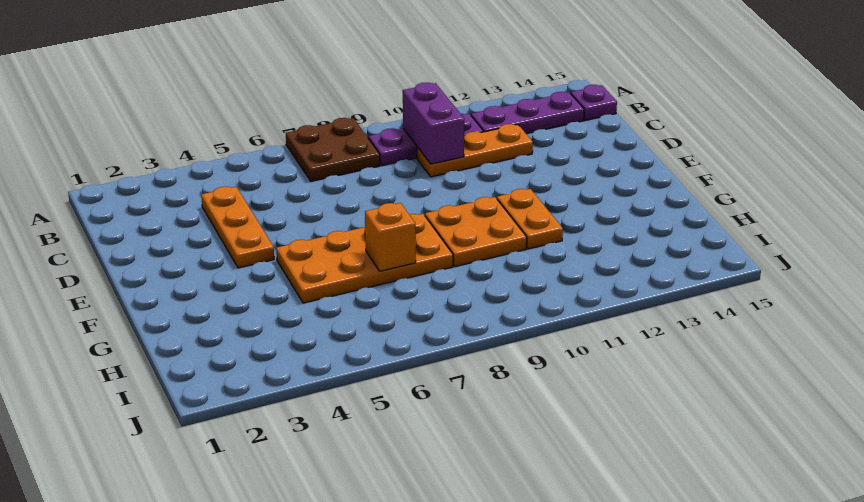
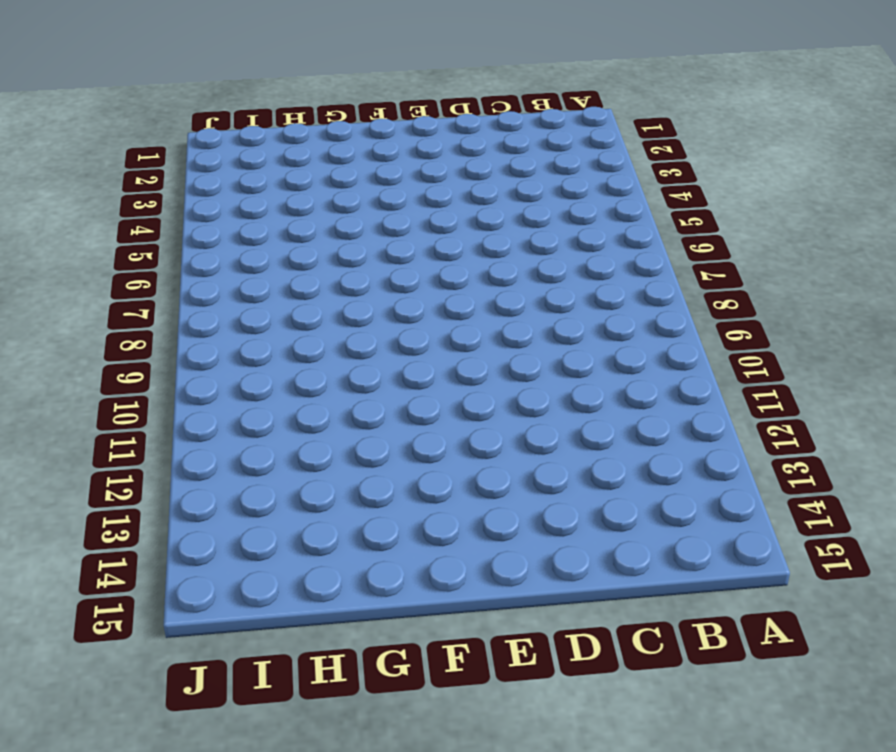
none -> brown plate A7:B8 level 1
none -> purple plate B9:B11 level 1

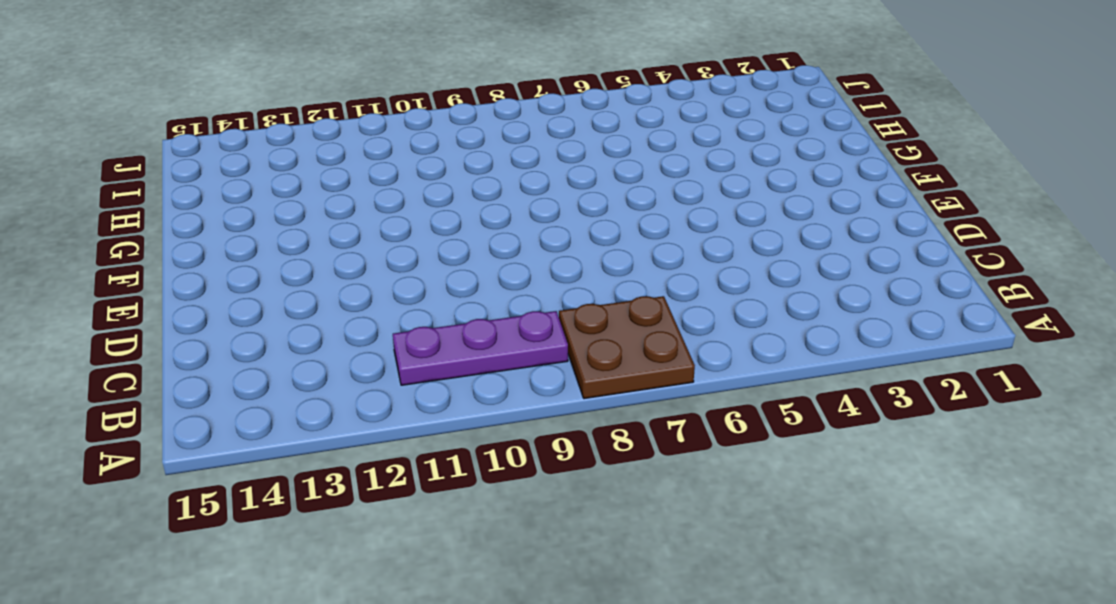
none -> purple plate B12:B14 level 1
none -> purple plate B15 level 1

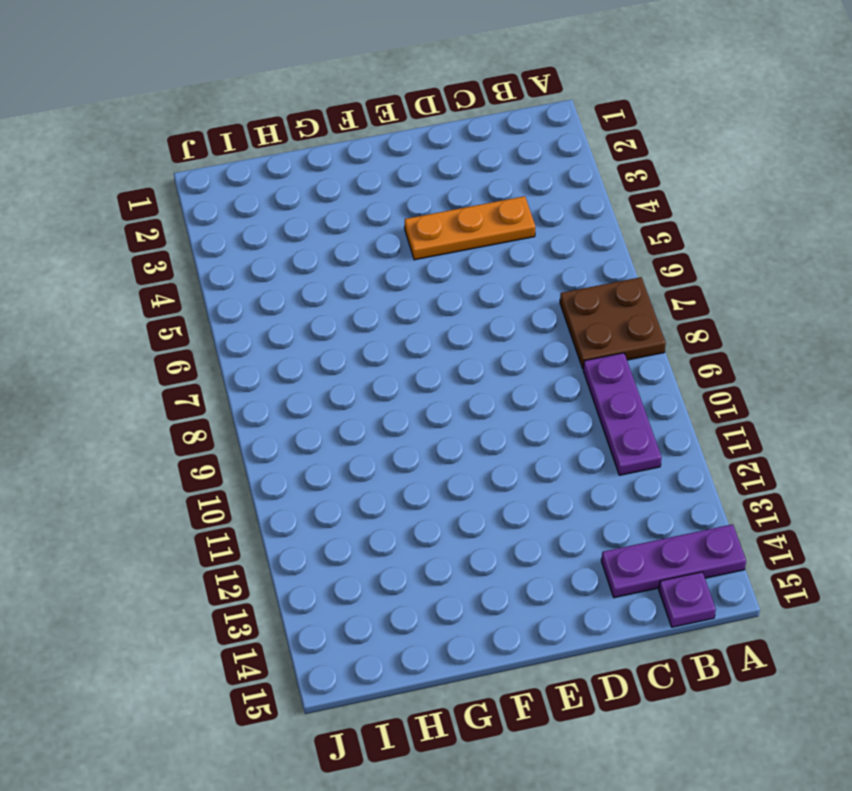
purple plate A14:C14 level 1 -> purple plate B12:B14 level 1
none -> orange plate C10:C12 level 1
none -> orange plate F5:G8 level 1

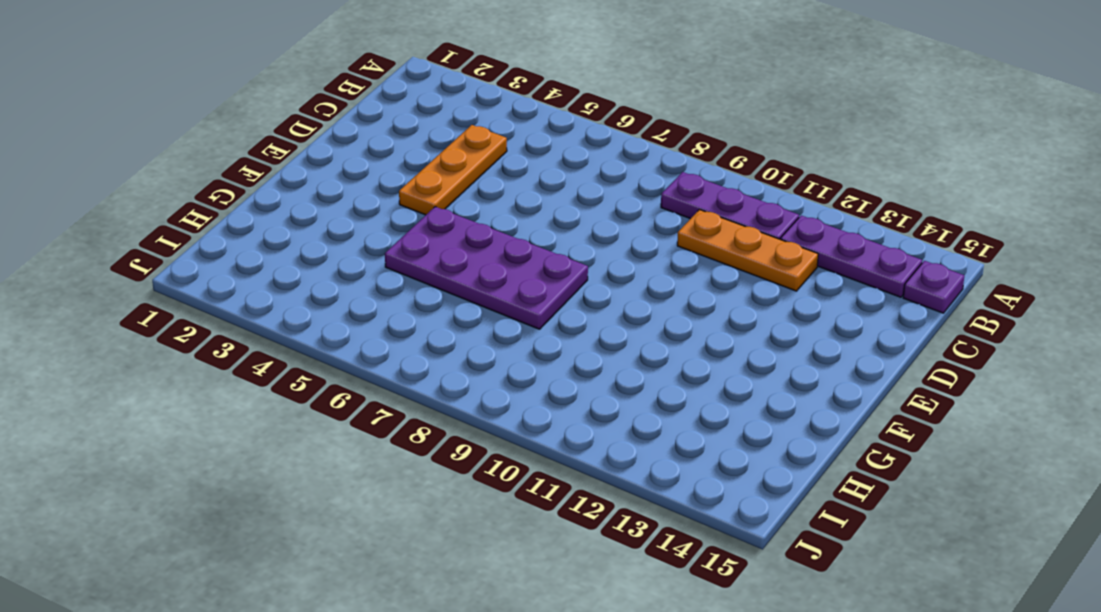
purple plate F5:G8 level 1 -> orange plate F5:G8 level 1
none -> brown plate A7:B8 level 1
none -> orange plate F9:G10 level 1

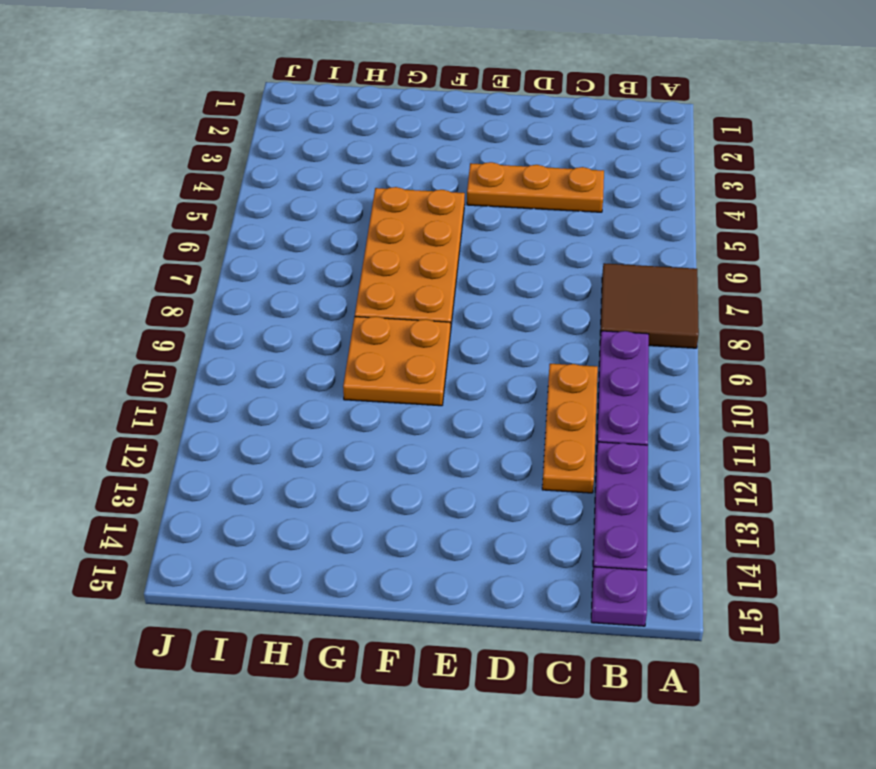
brown tile A7:B8 level 1 -> brown plate A7:B8 level 1
none -> orange plate F11:G11 level 1
none -> purple brick B10:C10 level 2

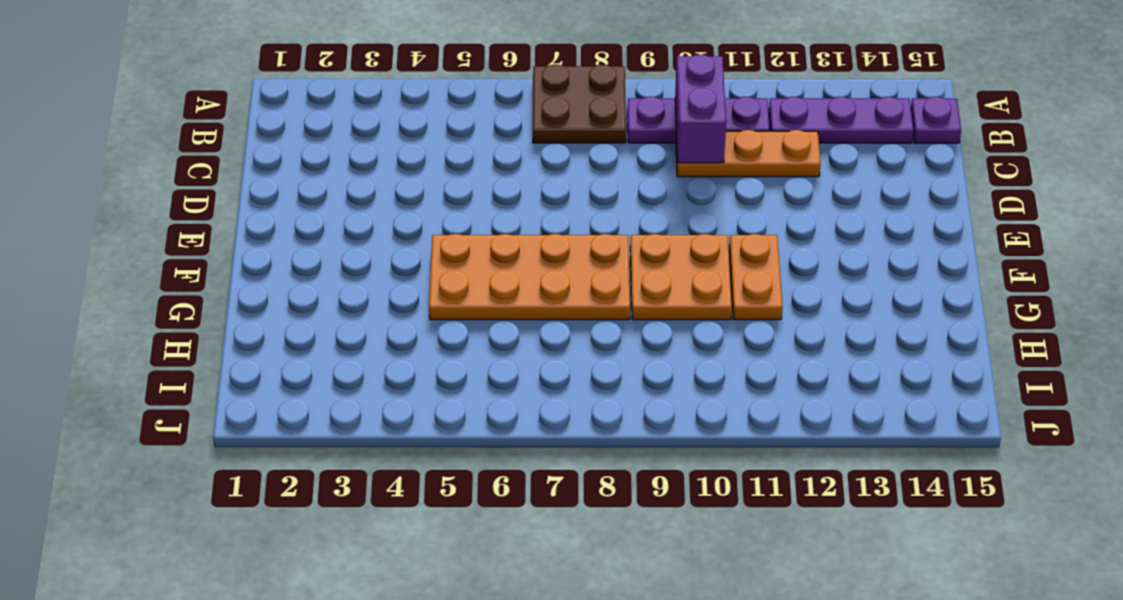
none -> orange plate C4:E4 level 1
none -> orange brick G7 level 2

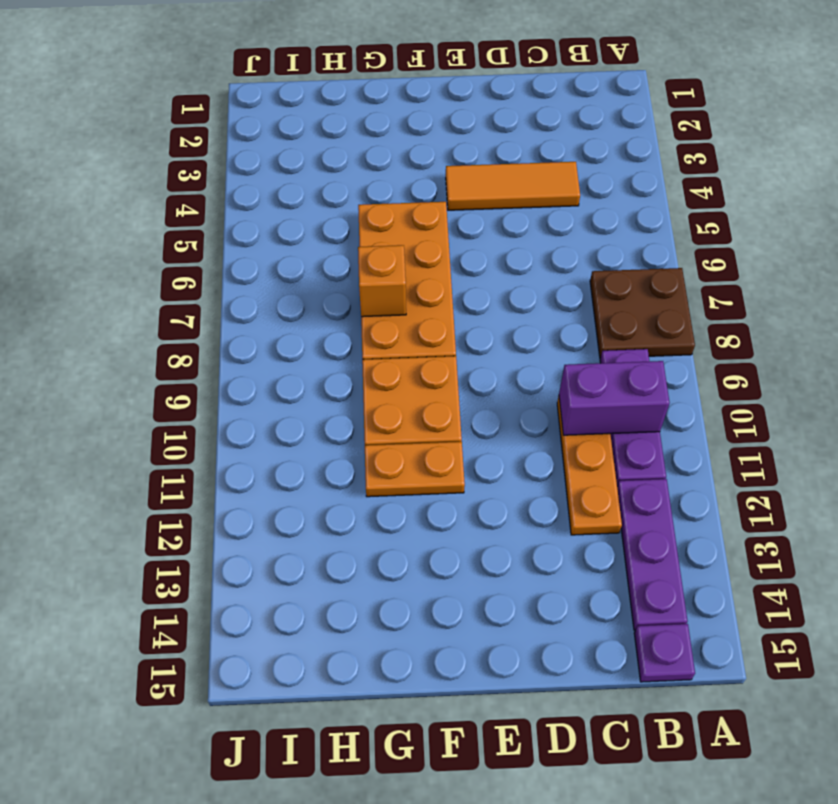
orange tile C4:E4 level 1 -> orange plate C4:E4 level 1

